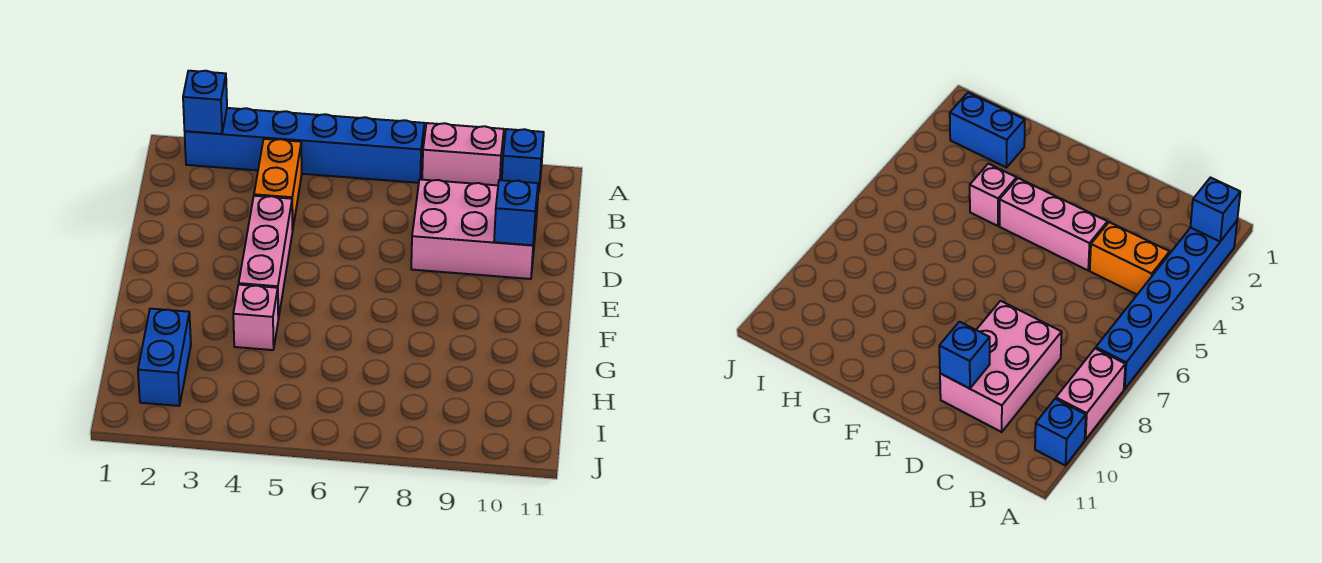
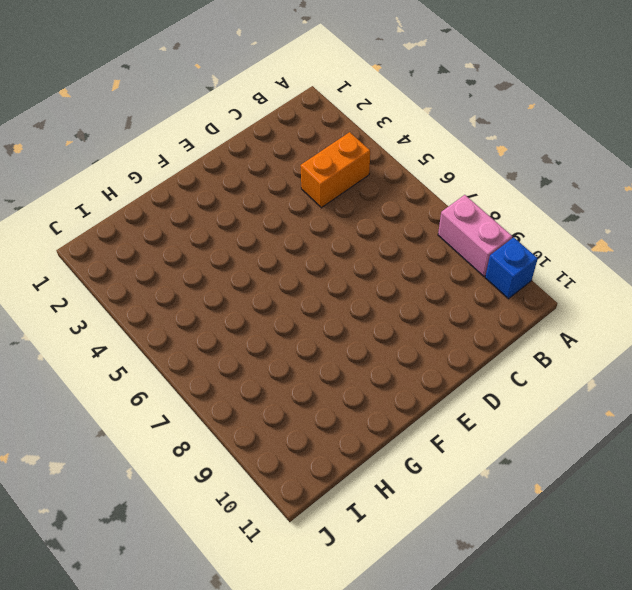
none -> blue brick A2:A7 level 1
none -> pink brick C8:D10 level 1

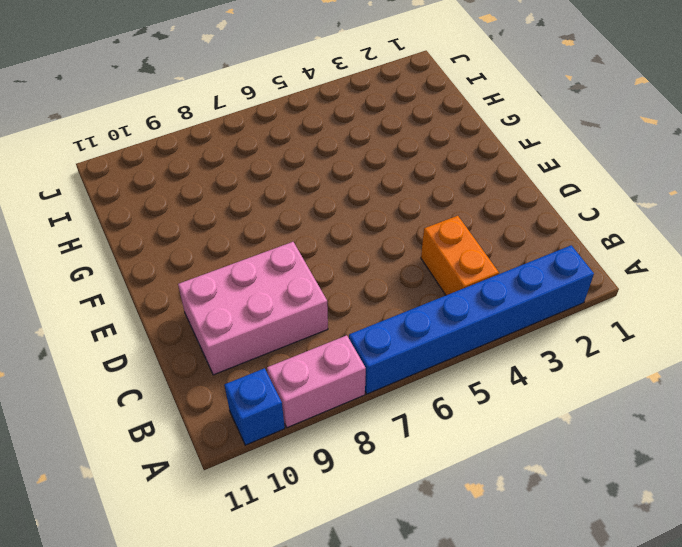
none -> pink brick D4:F4 level 1
none -> pink brick G4 level 1

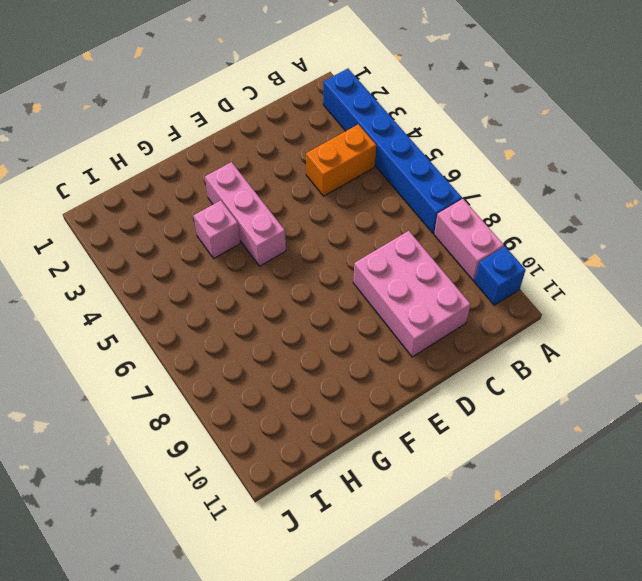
pink brick F3:F5 level 1 -> pink brick D4:F4 level 1
none -> blue brick H2:I2 level 1
none -> blue brick A2 level 2

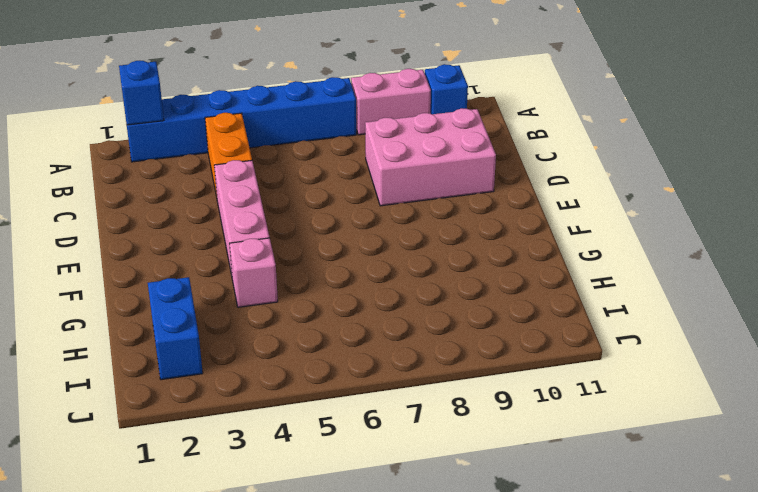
none -> blue brick D10 level 2

